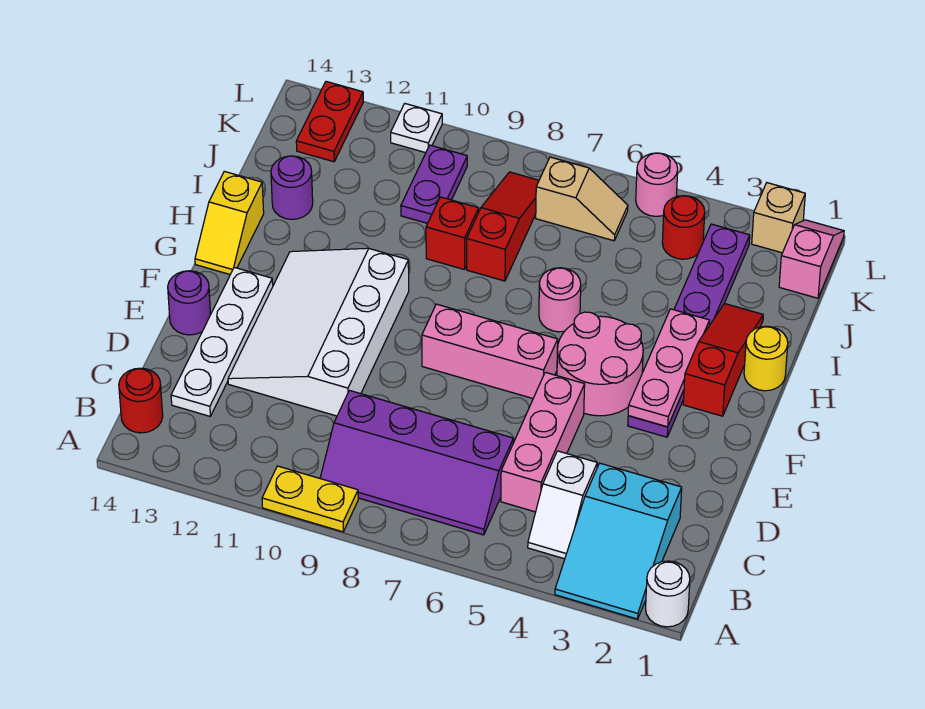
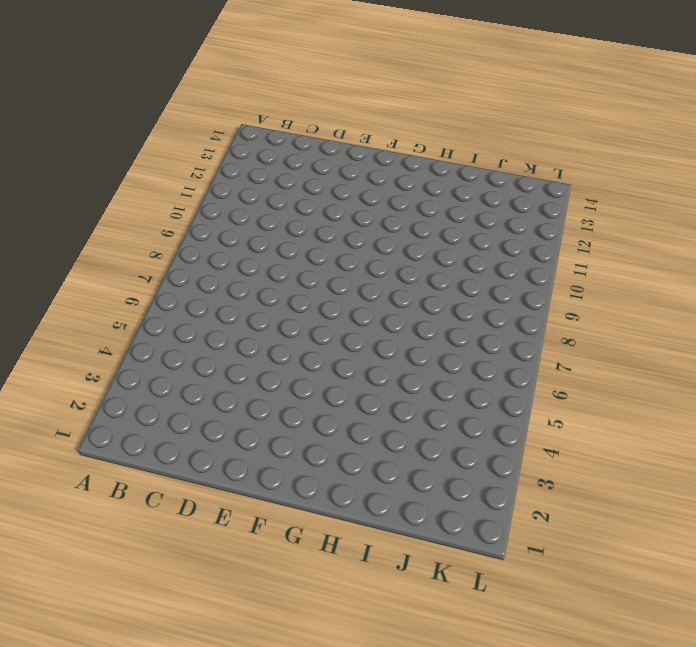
none -> white round brick A1 level 1
none -> cyan slope A2:C3 level 1 top C
none -> yellow plate A9:A10 level 1

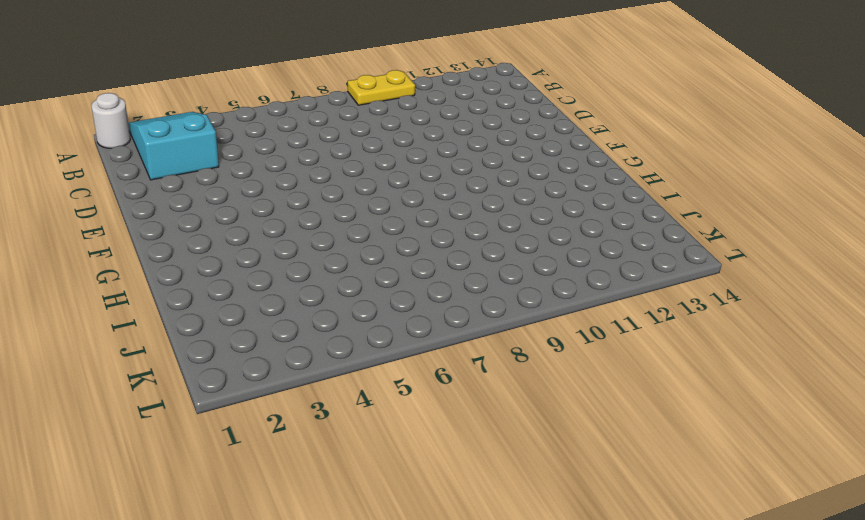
none -> white slope B4:C4 level 1 top C
none -> purple slope B6:C9 level 1 top C
none -> red round brick B14 level 1

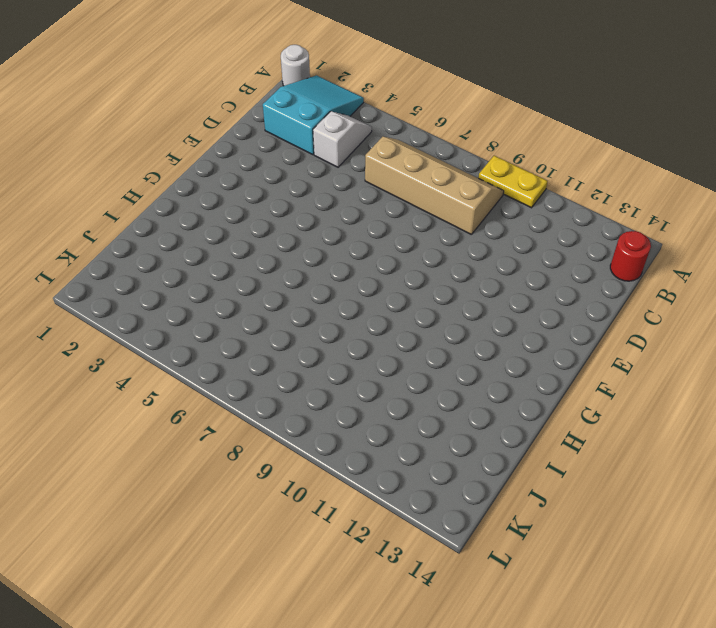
tan slope B6:C9 level 1 top C -> purple slope B6:C9 level 1 top C
none -> pink brick C5:E5 level 1
none -> white plate C13:F13 level 1
none -> white slope D10:G12 level 1 top 10

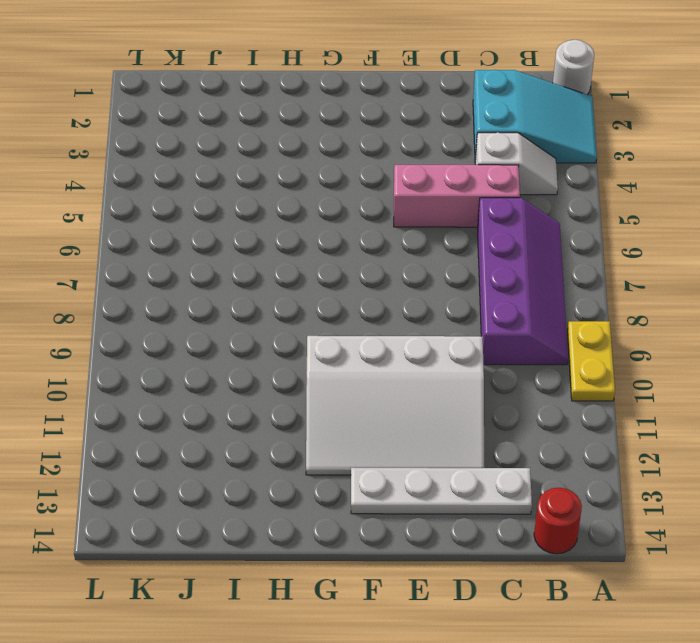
none -> purple round brick E14 level 1
none -> purple plate F3:K3 level 1
none -> pink round brick F4:G5 level 1

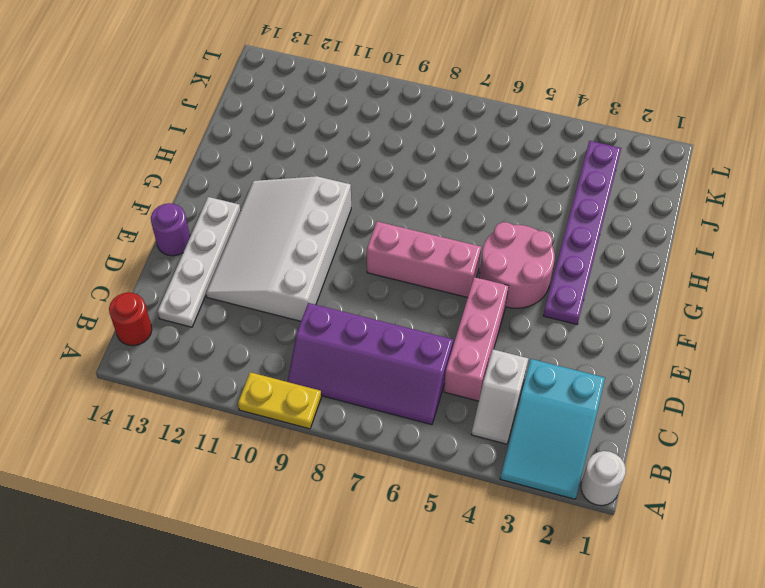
none -> red slope G2:I2 level 1 top G
none -> yellow slope G14:H14 level 1 top H
none -> yellow round brick H1 level 1

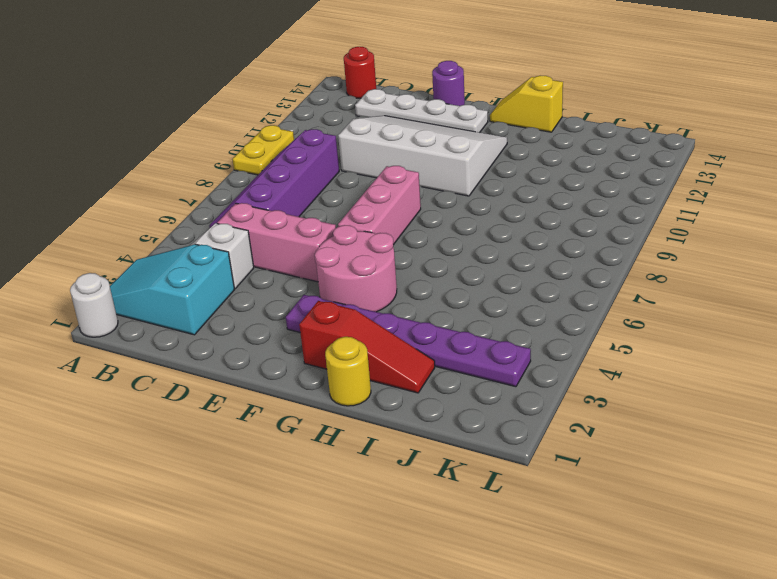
none -> pink round brick H6 level 1
none -> red slope I8:K8 level 1 top I
none -> red brick I9 level 1

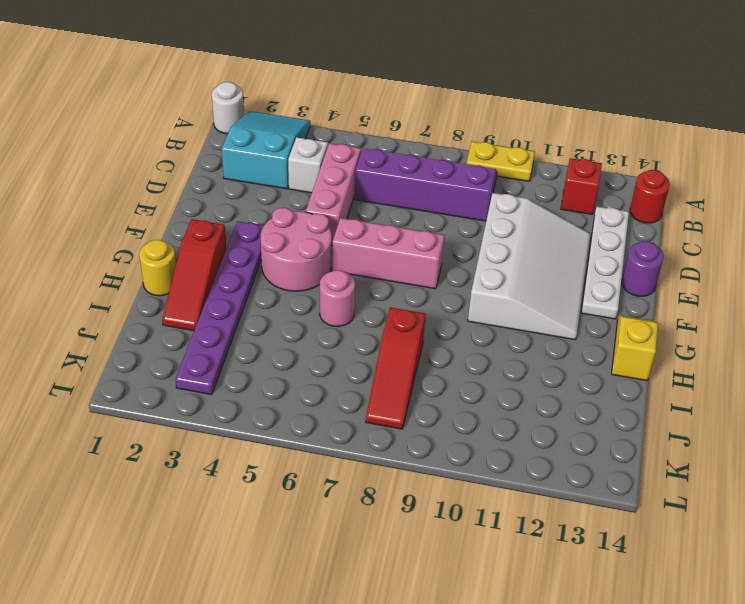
red brick B12 level 1 -> red brick I9 level 1
none -> purple round brick I13 level 1
none -> purple plate J10:K10 level 1
none -> pink slope K1:L1 level 1 top K

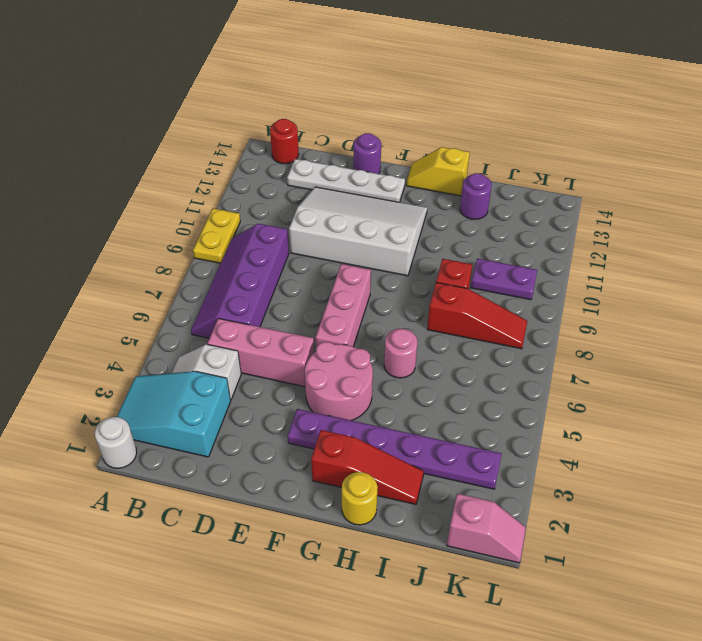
none -> red round brick K4 level 1
none -> tan slope K6:K7 level 1 top 7
none -> red plate K13:L13 level 1

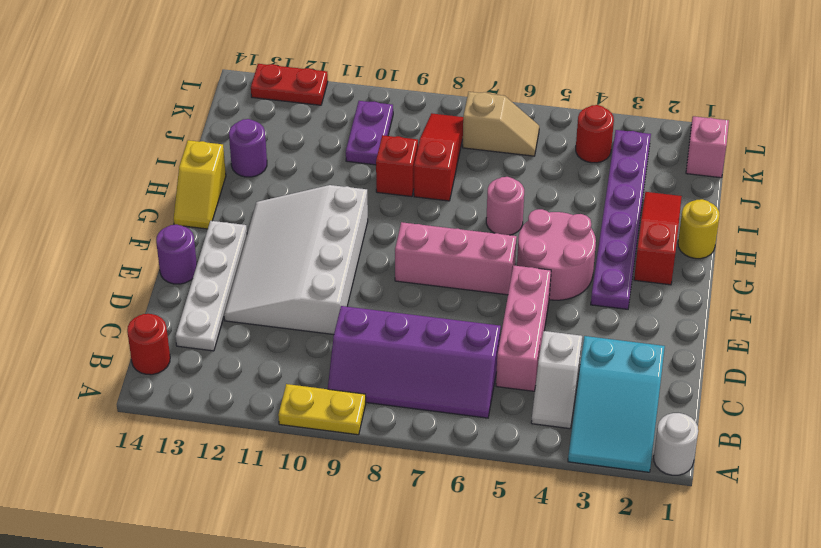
red plate L12:L13 level 1 -> red plate K13:L13 level 1
none -> tan brick L2 level 1
none -> pink round brick L5 level 1
none -> white plate L11 level 1

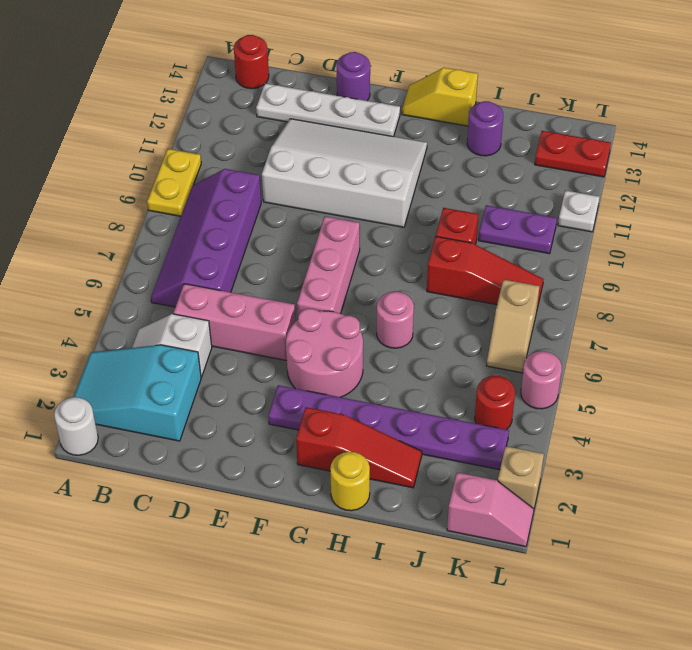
none -> pink plate F3:H3 level 2

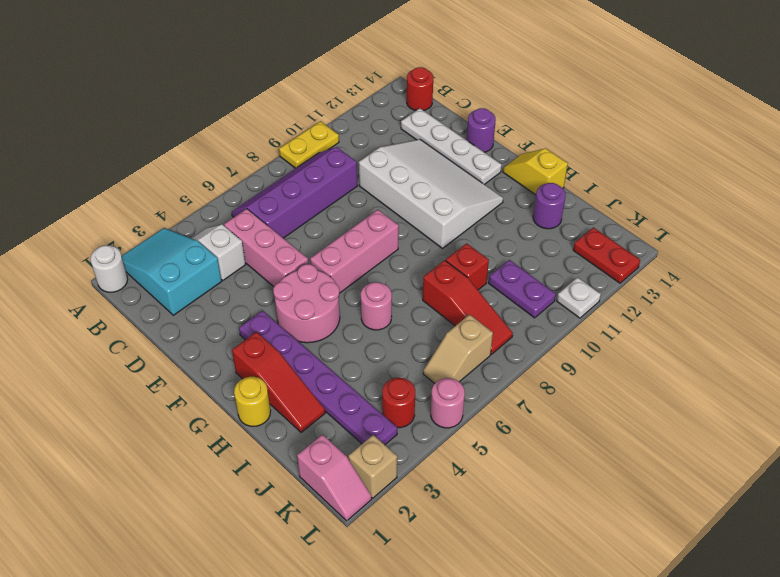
none -> pink plate F3:H3 level 2

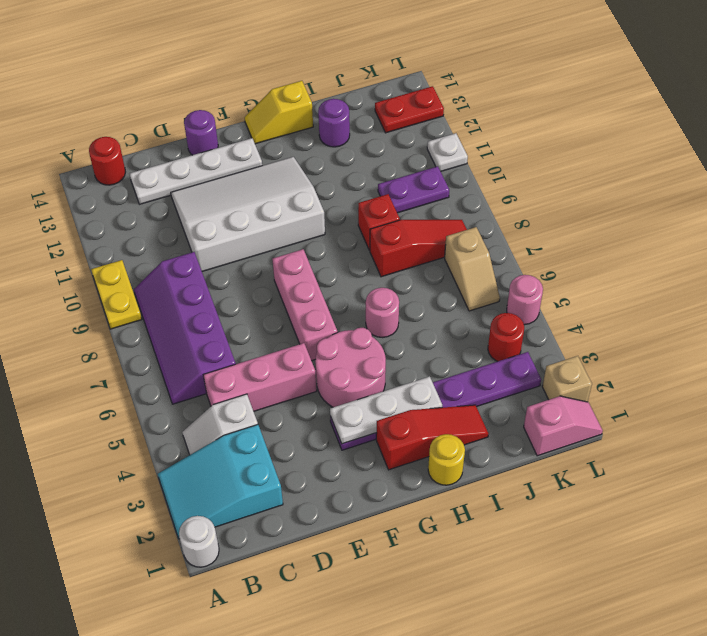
white plate F3:H3 level 2 -> pink plate F3:H3 level 2

